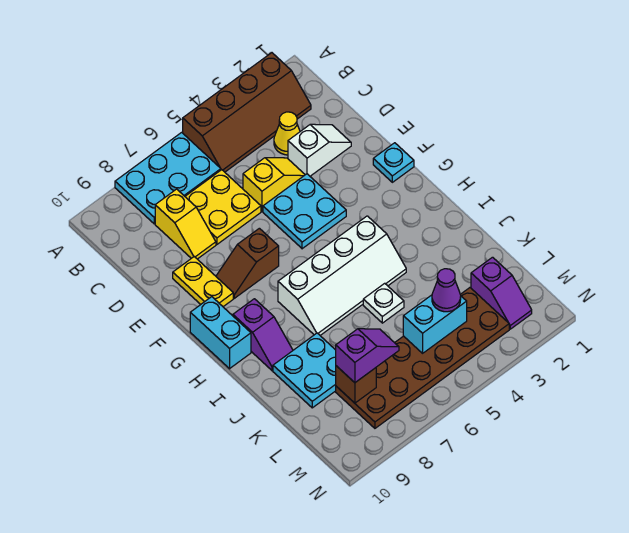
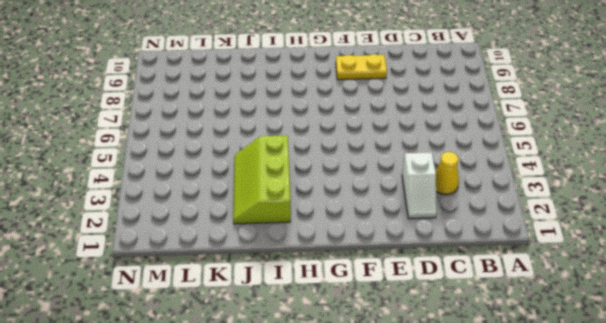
lime slope I2:J4 level 1 top I -> white slope H4:I7 level 1 top H
none -> brown slope A2:B5 level 1 top A
none -> cyan plate A6:B8 level 1
none -> yellow plate C6:D7 level 1

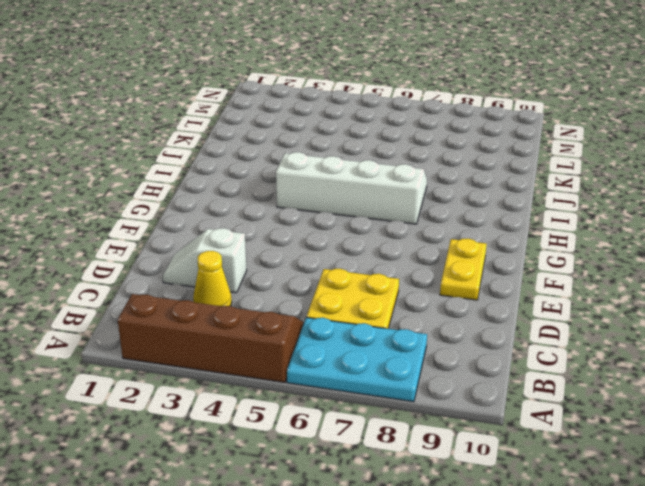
none -> yellow slope C8:D8 level 1 top C
none -> yellow slope D4:D5 level 1 top 5
none -> cyan plate E4:F5 level 1

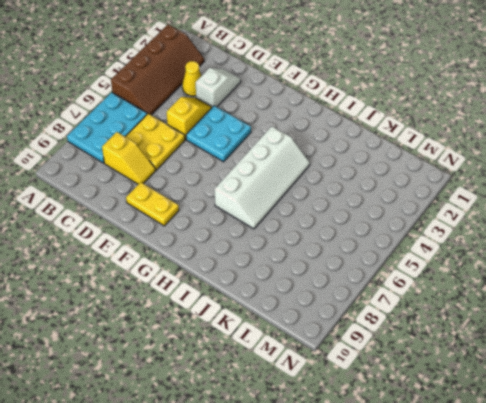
none -> cyan plate F1 level 1
none -> brown slope F7:F8 level 1 top 7
none -> cyan brick G10:H10 level 1

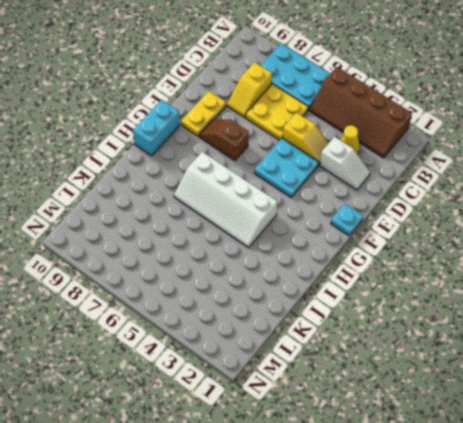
none -> purple slope H9:I9 level 1 top H
none -> white plate J5 level 1
none -> cyan plate J8:K9 level 1

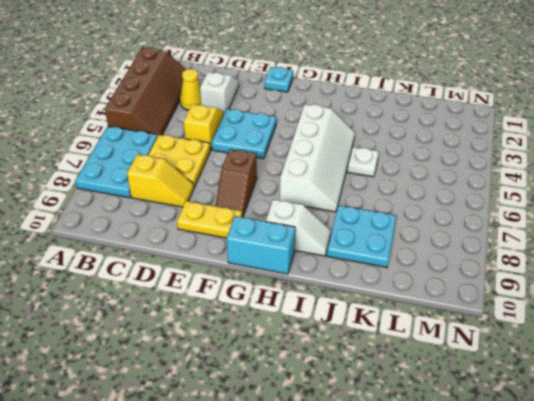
white slope H9:I9 level 1 top H -> purple slope H9:I9 level 1 top H
none -> purple slope L2:M2 level 1 top L
none -> brown plate L3:M8 level 1
none -> cyan brick L4:L5 level 2

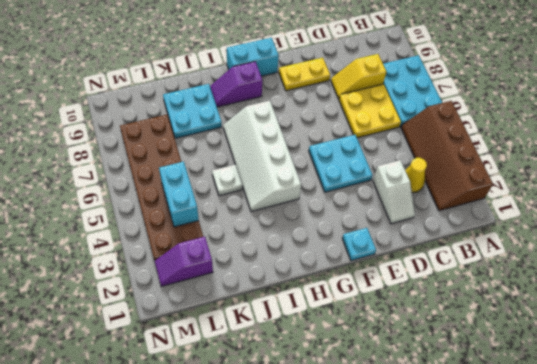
none -> yellow slope D4:D5 level 1 top 5
none -> brown slope F7:F8 level 1 top 7
none -> brown brick L8 level 2

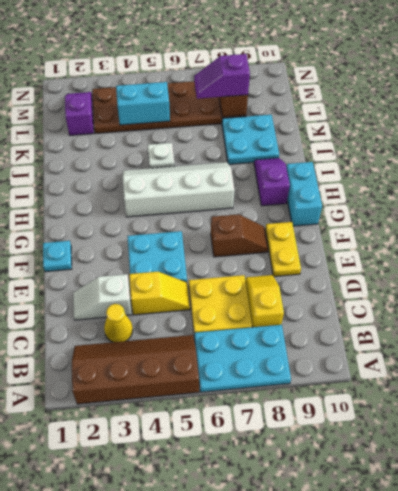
yellow slope D4:D5 level 1 top 4 -> yellow slope D4:D5 level 1 top 5
none -> purple cone L4 level 3

